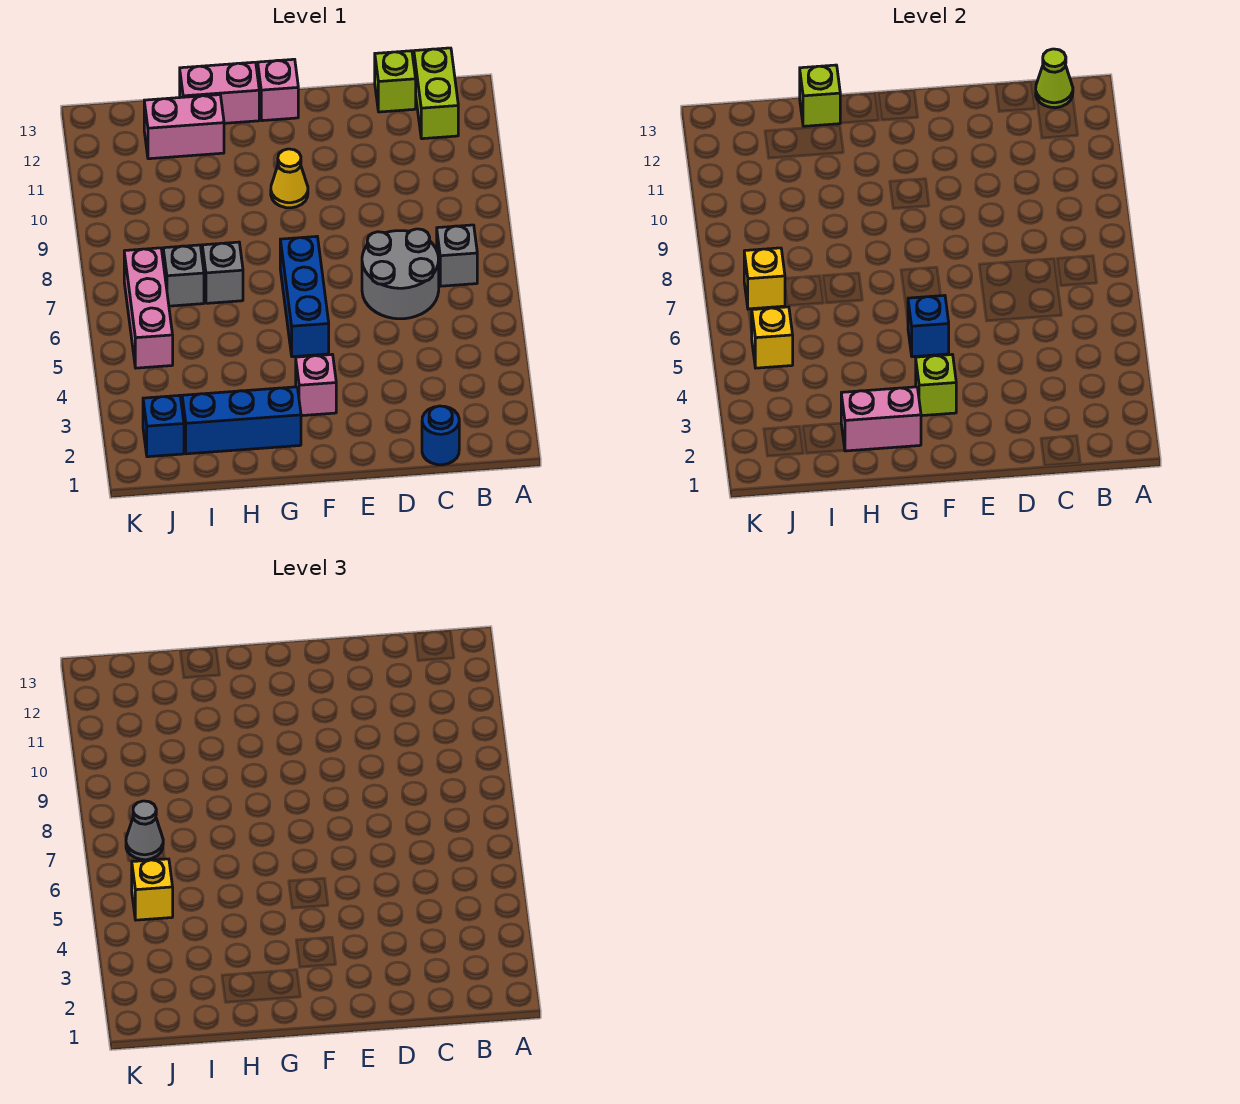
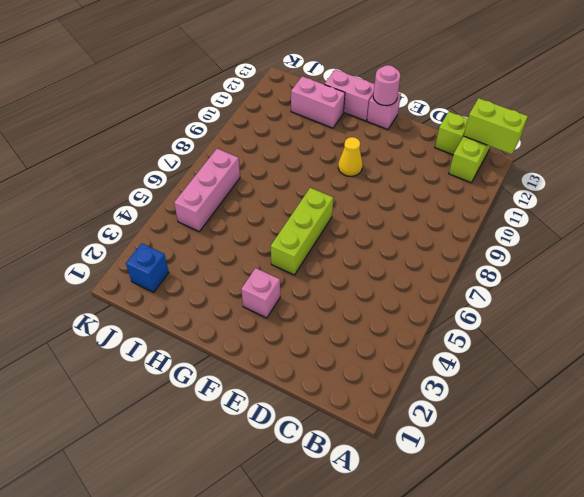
lime brick A13:B13 level 2 -> lime cone B13 level 2
lime brick F5:F7 level 1 -> blue brick F5:F7 level 1
pink round brick F13 level 2 -> none
none -> grey brick B7 level 1
none -> blue round brick C1 level 1
none -> grey round brick C6:D7 level 1

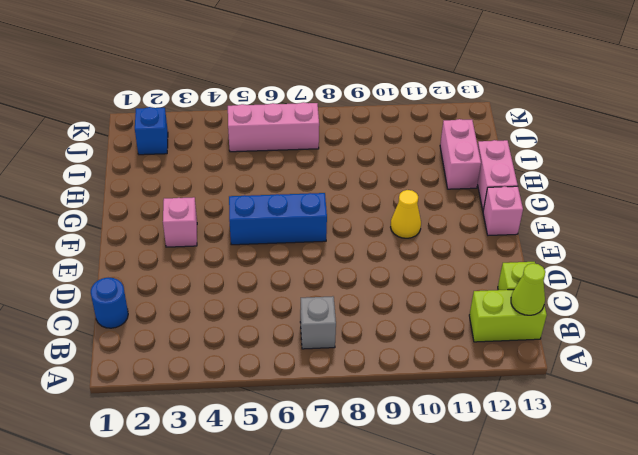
none -> grey round brick C6:D7 level 1
none -> blue brick G2:I2 level 1
none -> grey brick H7 level 1

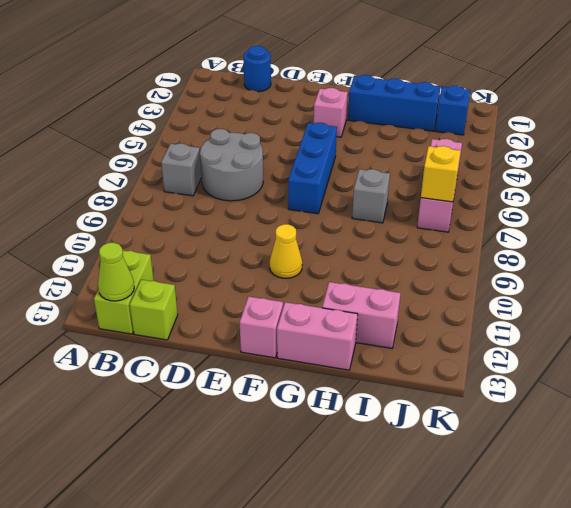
none -> grey brick I7 level 1
none -> lime brick F3 level 2
none -> blue brick F5 level 2

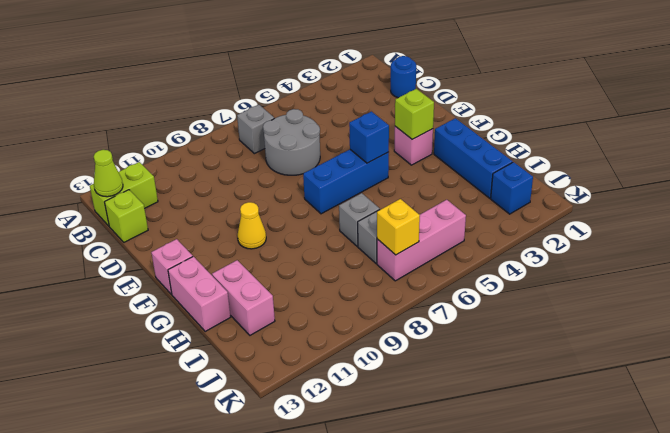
none -> pink brick G2:H2 level 2
none -> lime brick H13 level 2
none -> yellow brick J5 level 2

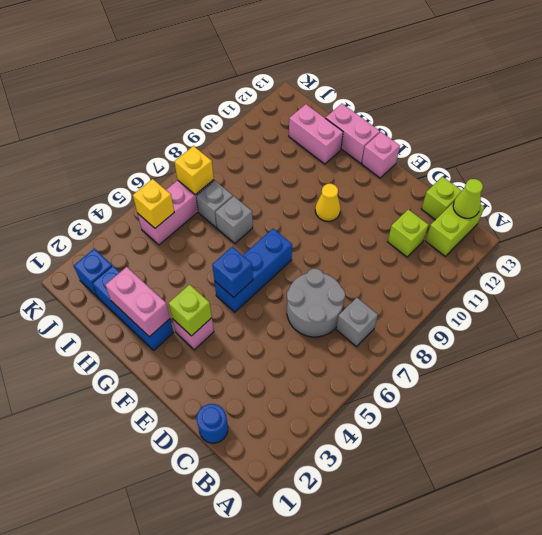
lime brick C11 level 1 -> lime brick H13 level 2
none -> yellow brick J5 level 3
none -> grey cone J7 level 3

